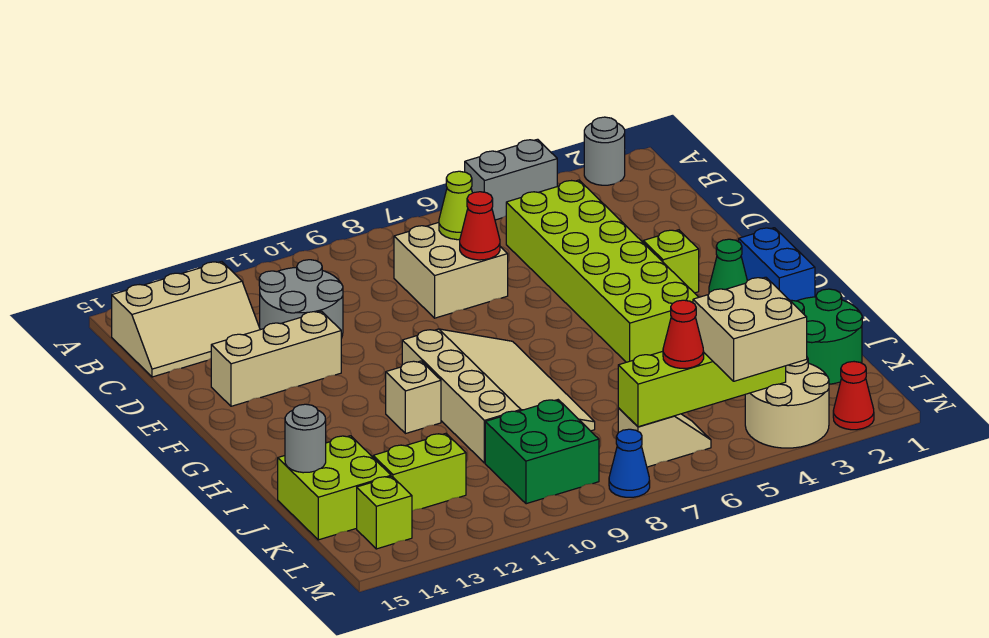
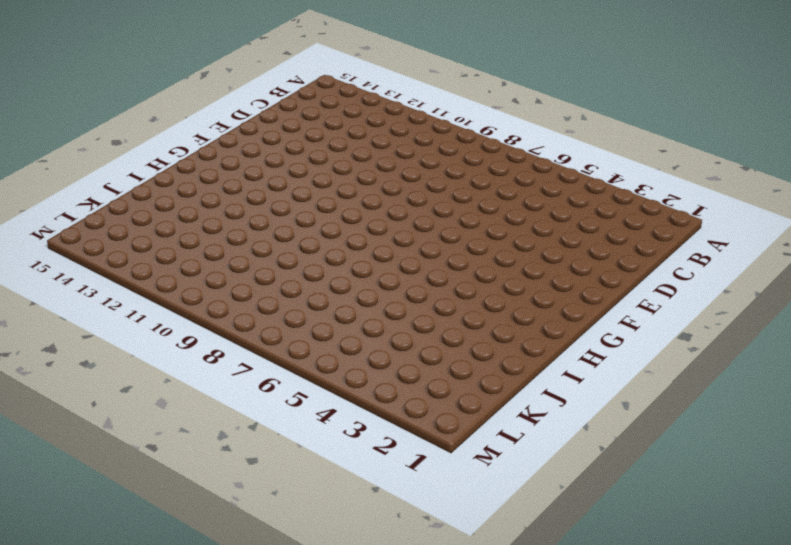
none -> grey round brick A2 level 1
none -> grey brick A4:A5 level 1
none -> tan slope B13:C15 level 1 top B

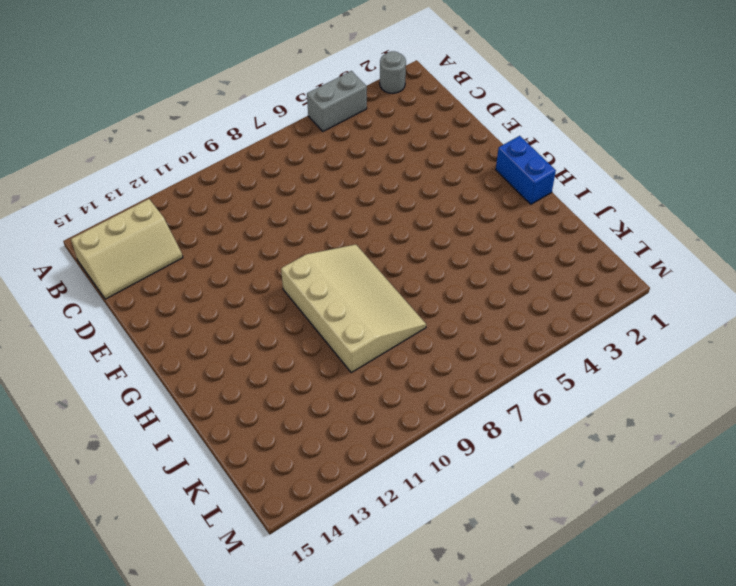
none -> lime brick C4:H5 level 1
none -> tan brick C7:D8 level 1
none -> grey round brick C11:D12 level 1

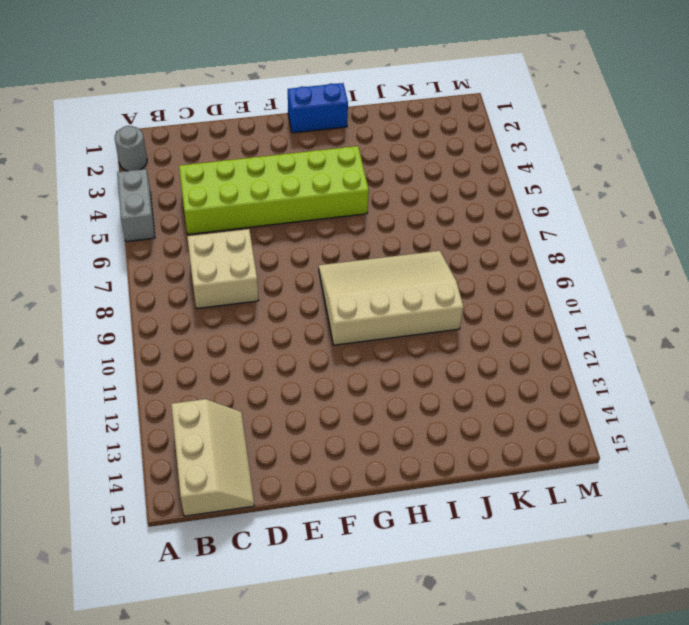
none -> grey round brick C11:D12 level 1
none -> tan brick E12:E14 level 1
none -> lime brick F3 level 1

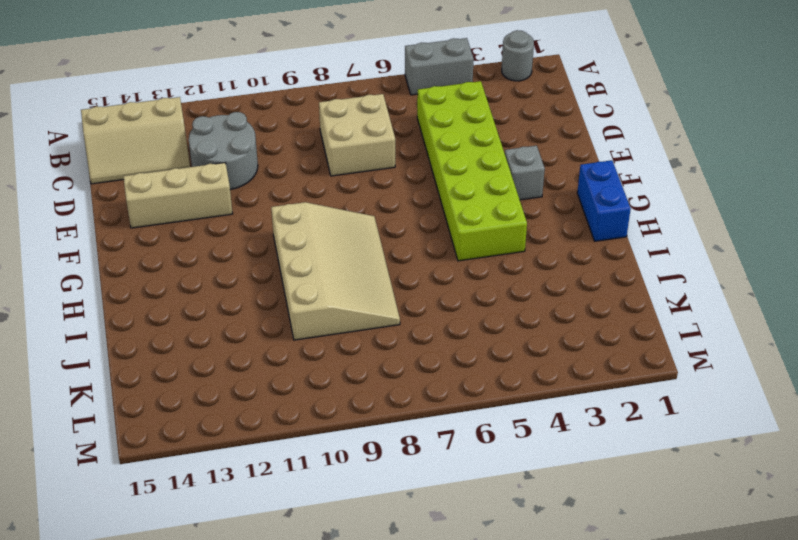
grey brick F3 level 1 -> lime brick F3 level 1
none -> green cone G2 level 1
none -> tan brick H11 level 1
none -> green round brick J1:K2 level 1

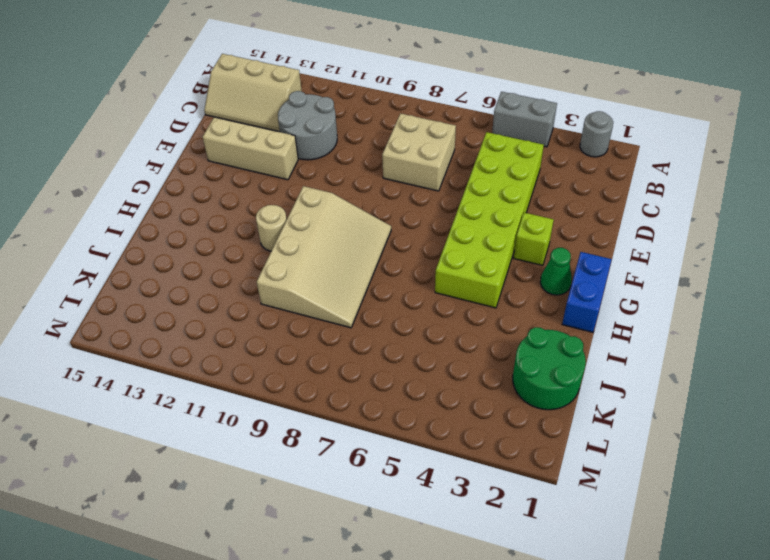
tan round brick H11 level 1 -> tan brick H11 level 1
none -> lime brick J14:K15 level 1
none -> green brick K9:L10 level 1
none -> lime brick K12:K13 level 1

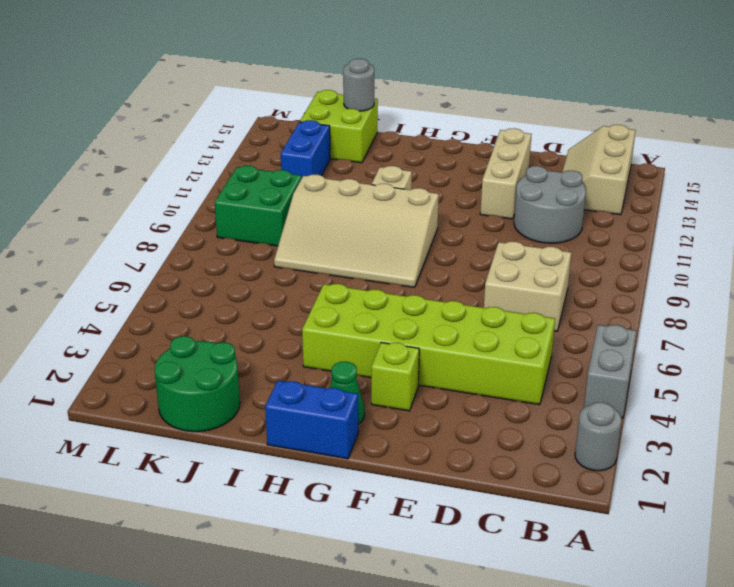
blue brick K12:K13 level 1 -> lime brick K12:K13 level 1
none -> tan round brick L3:M4 level 1
none -> tan slope L6:L7 level 1 top 7
none -> lime brick L14 level 1

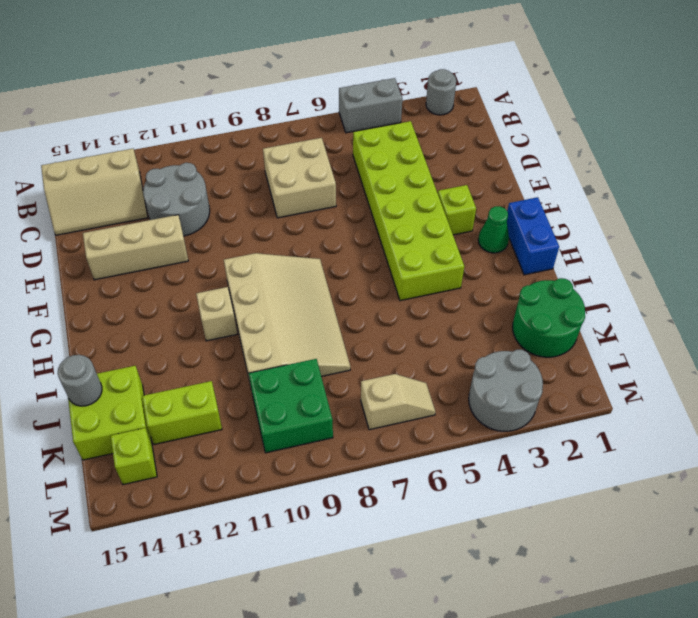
grey round brick L3:M4 level 1 -> tan round brick L3:M4 level 1
none -> red cone M2 level 1
none -> blue cone M8 level 1
none -> lime cone C7 level 2

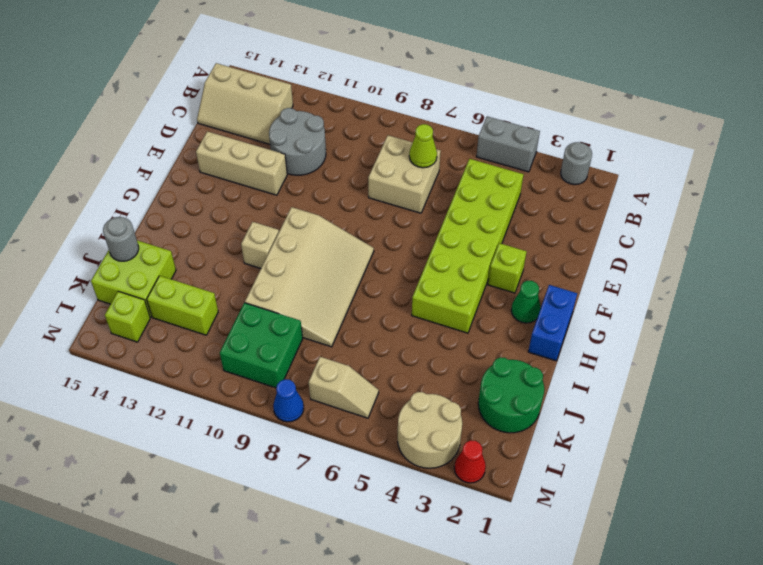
none -> red cone D7 level 2
none -> lime brick L4:L7 level 2
none -> tan brick L4:M5 level 3

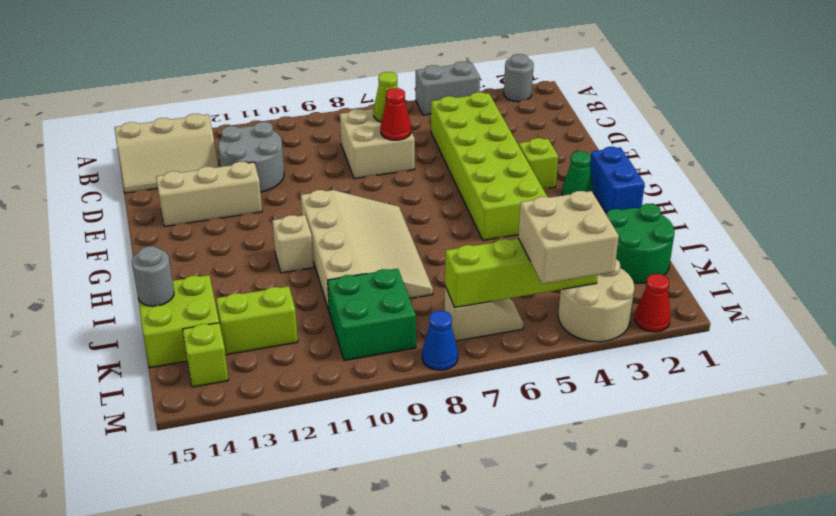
none -> red cone L6 level 3

